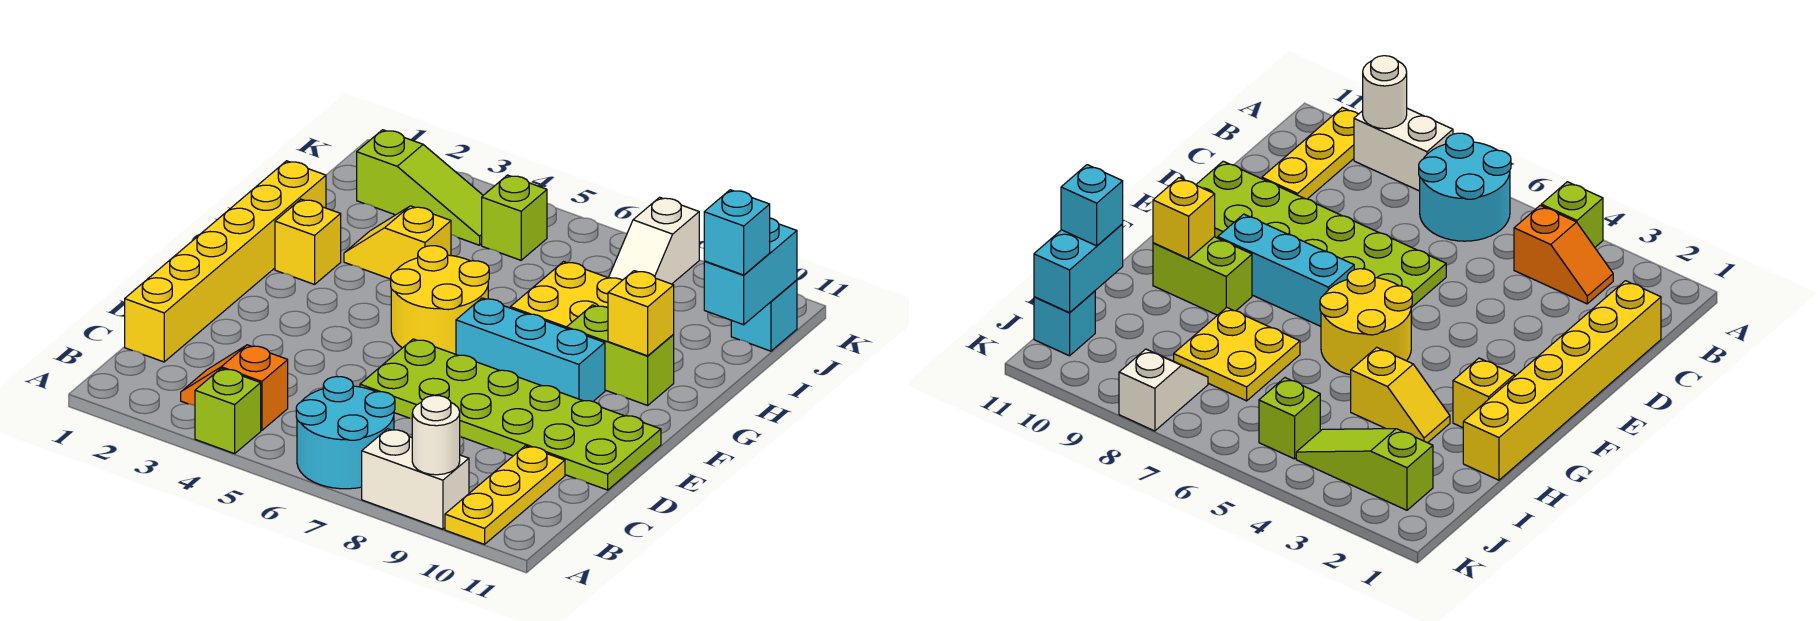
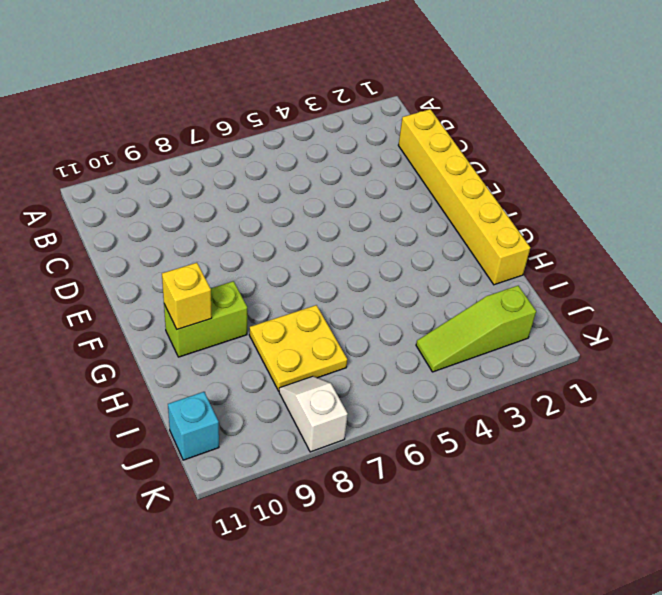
none -> lime brick A4 level 1
none -> cyan round brick A6:B7 level 1
none -> white brick A8:A9 level 1

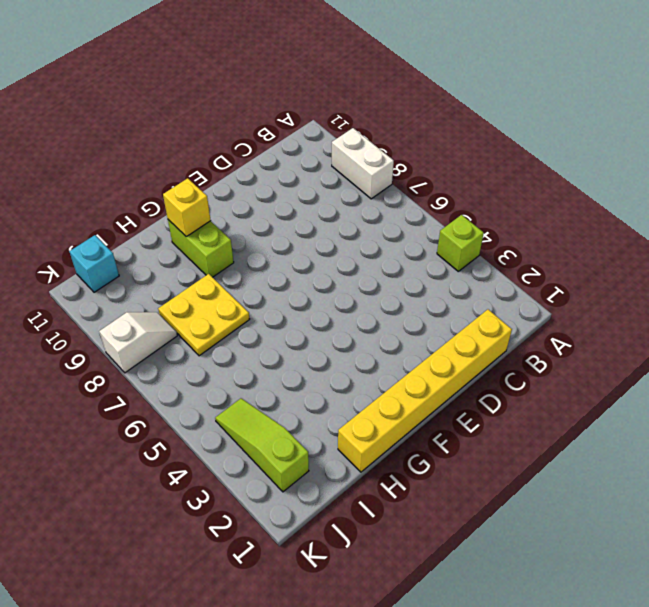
none -> cyan round brick A6:B7 level 1
none -> yellow plate A10:C10 level 1
none -> orange slope B3:B4 level 1 top 4

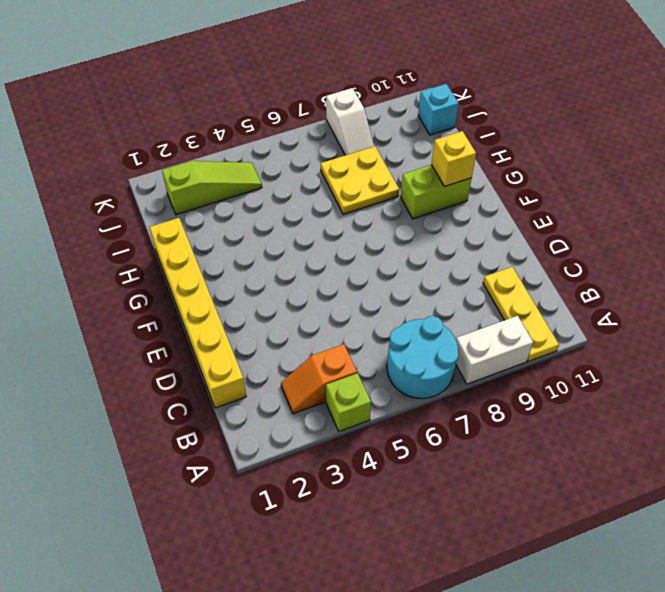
none -> lime plate D6:E11 level 1
none -> yellow round brick F5:G6 level 1
none -> cyan brick F7:F9 level 1

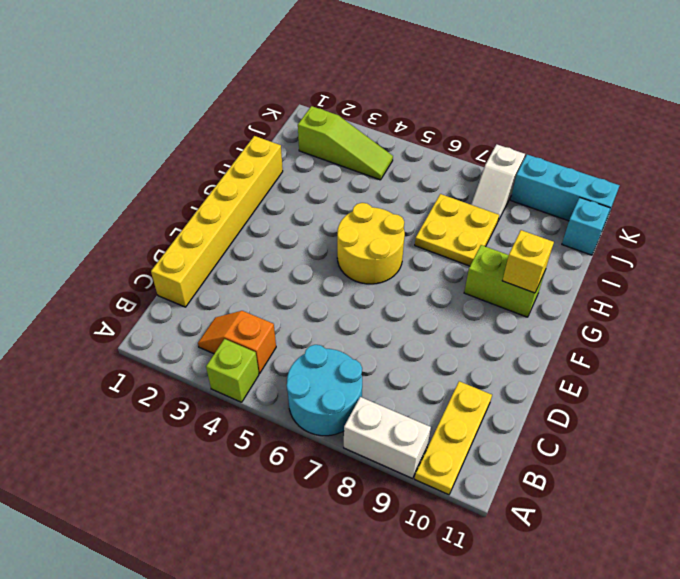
cyan brick K9:K11 level 1 -> cyan brick F7:F9 level 1
none -> lime plate D6:E11 level 1
none -> yellow brick G2 level 1
none -> yellow slope H3:H4 level 1 top 4

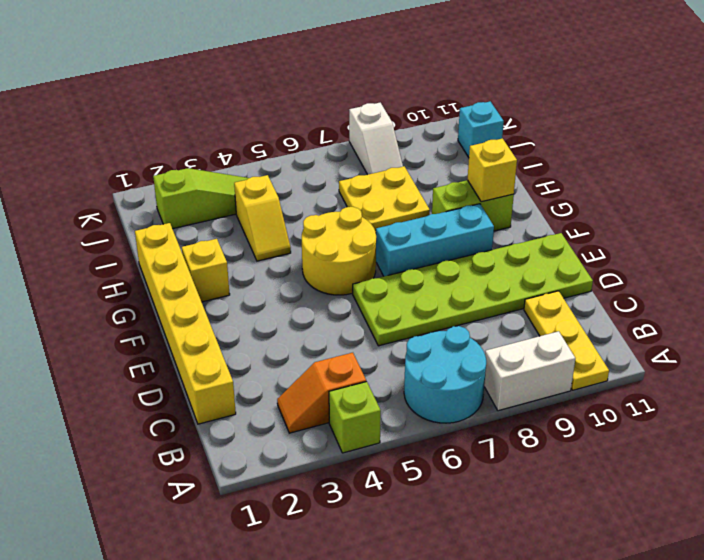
yellow slope H4:I4 level 1 top I -> yellow slope H3:H4 level 1 top 4
none -> lime brick J5 level 1
none -> white round brick A9 level 2
none -> cyan brick I11:J11 level 2

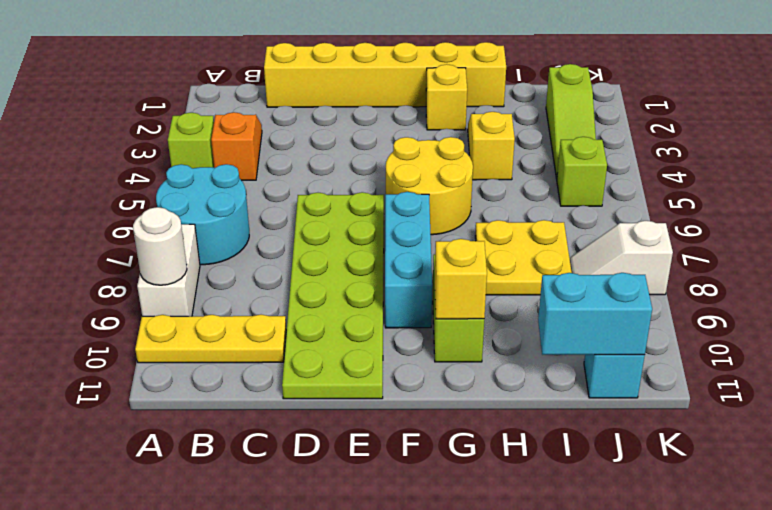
none -> cyan brick I11 level 3

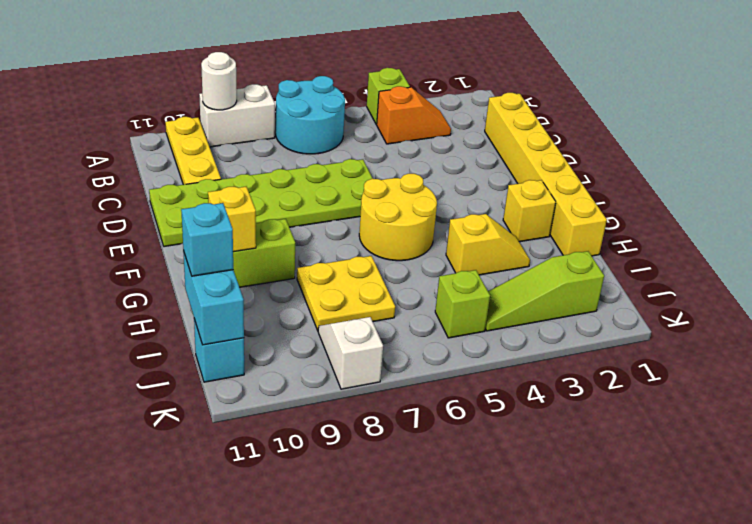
none -> cyan brick F7:F9 level 1

